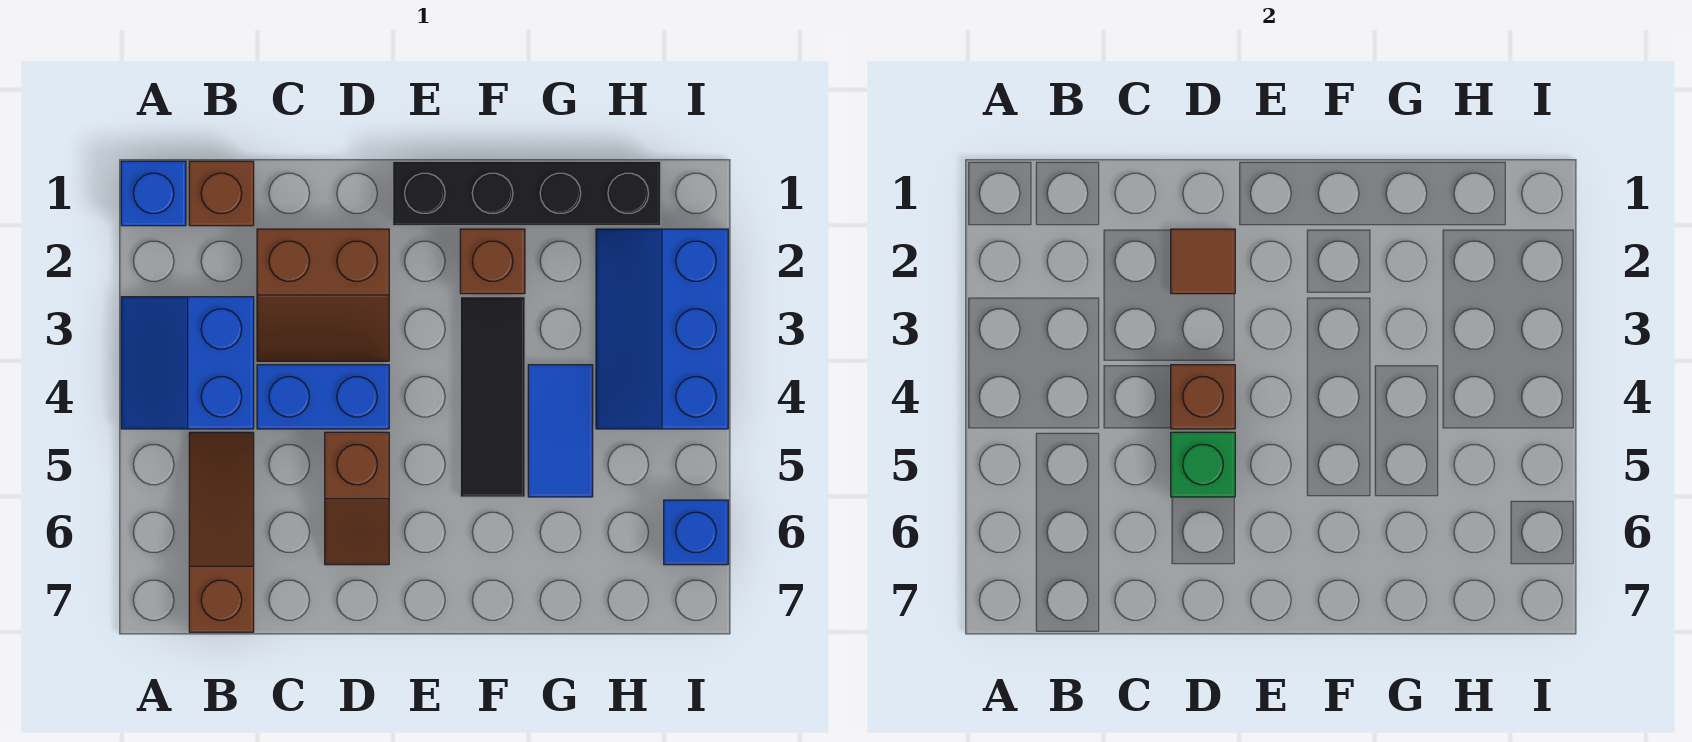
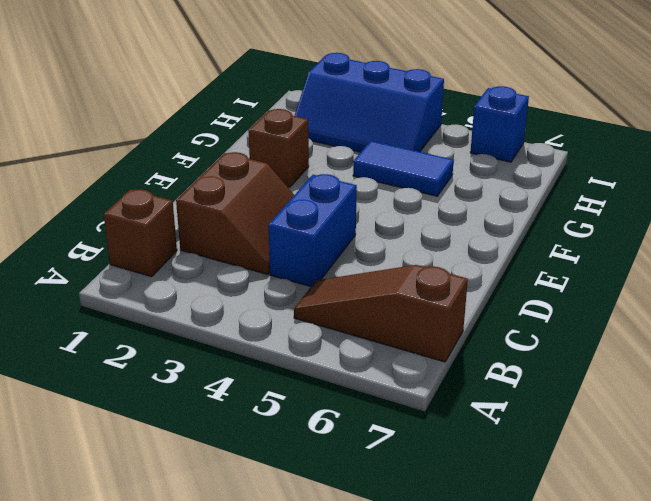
none -> blue brick A1 level 1
none -> blue slope A3:B4 level 1 top B
none -> brown slope D5:D6 level 1 top 5

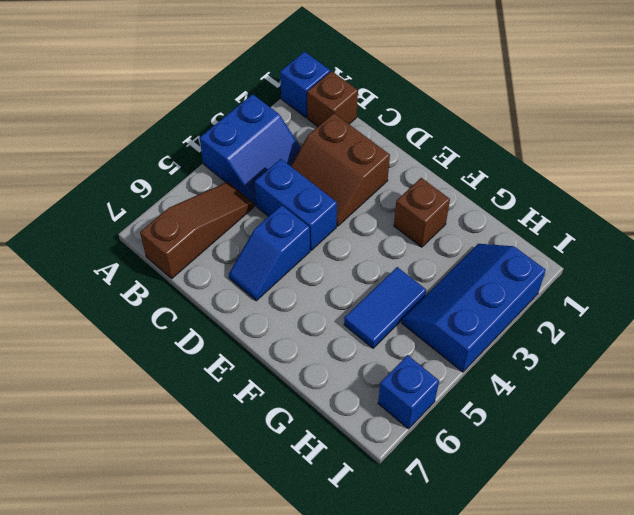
blue slope A3:B4 level 1 top A -> blue slope A3:B4 level 1 top B
blue slope D5:D6 level 1 top 5 -> brown slope D5:D6 level 1 top 5
none -> black brick E1:H1 level 1
none -> black tile F3:F5 level 1
none -> brown tile D2 level 2

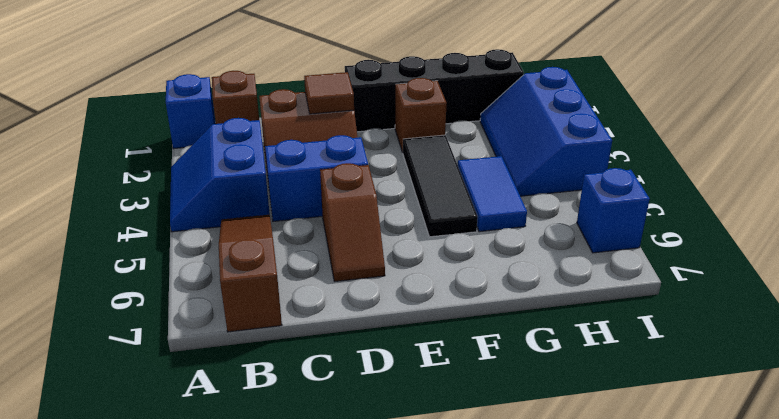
none -> brown brick D4 level 2
none -> green brick D5 level 2

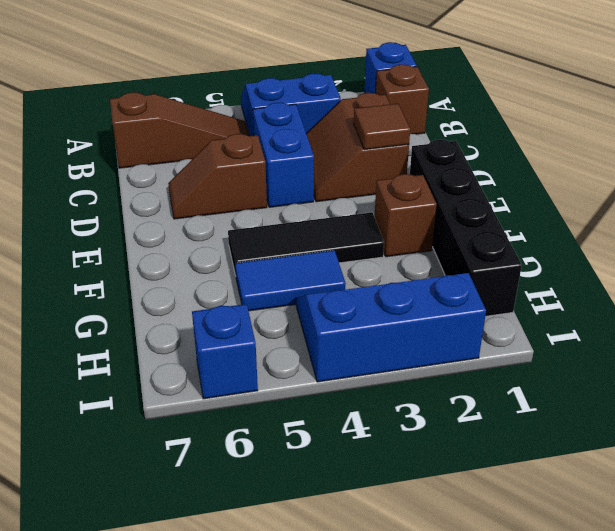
none -> brown brick D4 level 2
none -> green brick D5 level 2

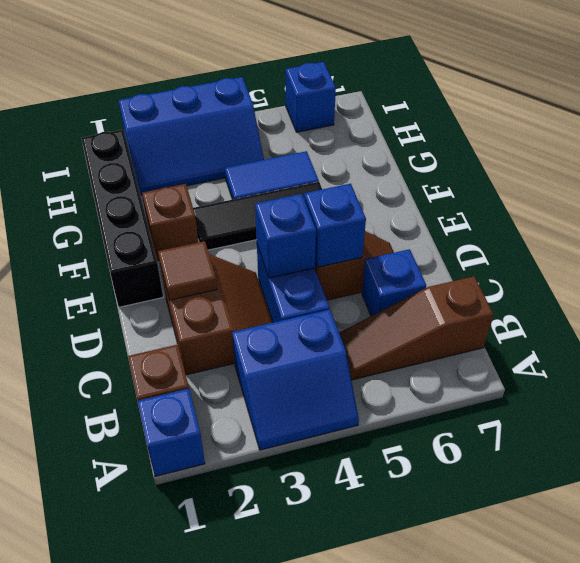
blue brick C6 level 1 -> none
blue brick D4 level 2 -> brown brick D4 level 2
blue brick D5 level 2 -> green brick D5 level 2

